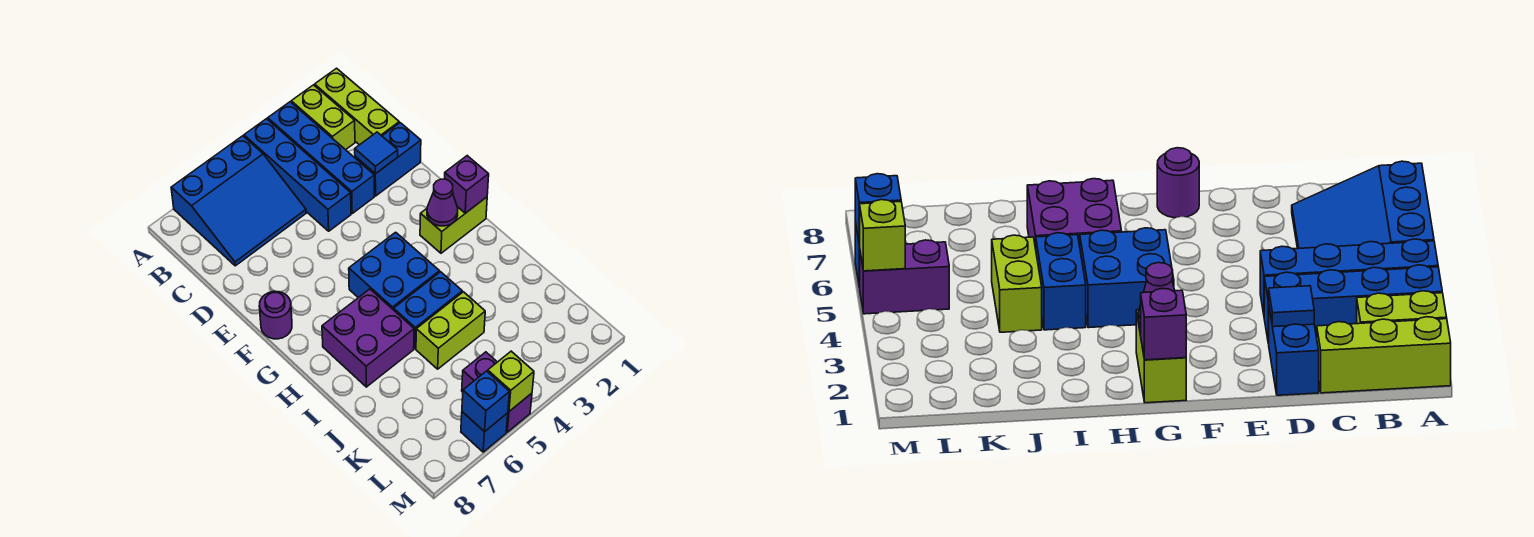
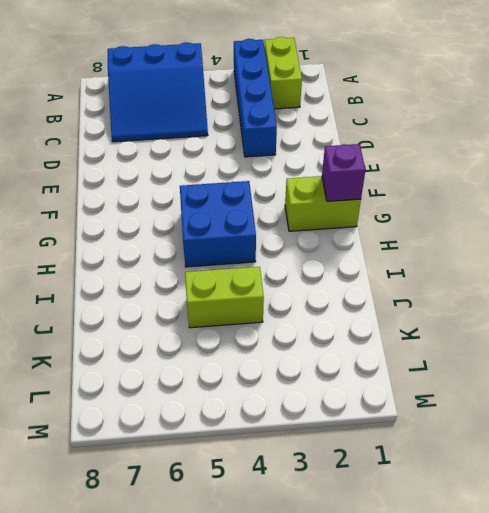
none -> lime brick A1:C1 level 1
none -> blue brick A4:D4 level 1
none -> blue brick D1:D2 level 1

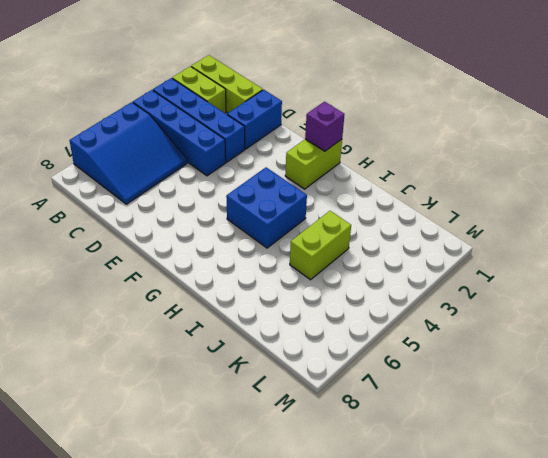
none -> purple round brick F8 level 1
none -> purple brick H6:I7 level 1
none -> blue brick I4:I5 level 1

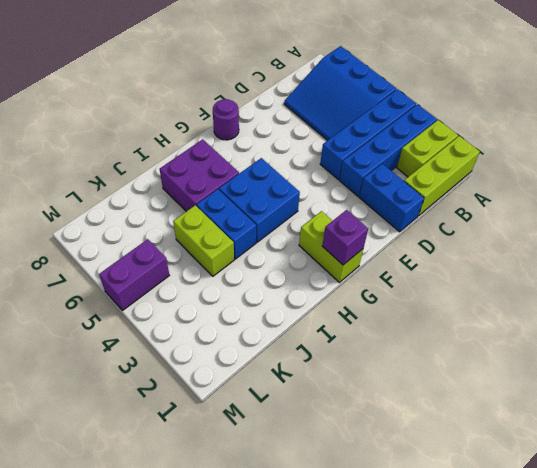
none -> blue brick M6 level 1
none -> blue tile D2 level 2
none -> purple cone G2 level 2

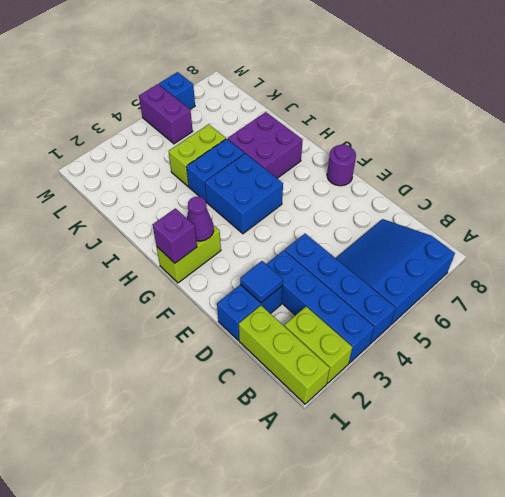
none -> lime brick M5 level 2
none -> blue brick M6 level 2

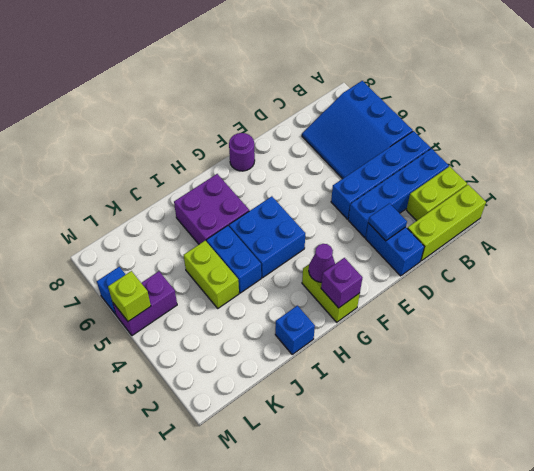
blue brick I1 level 1 -> blue brick M6 level 2

